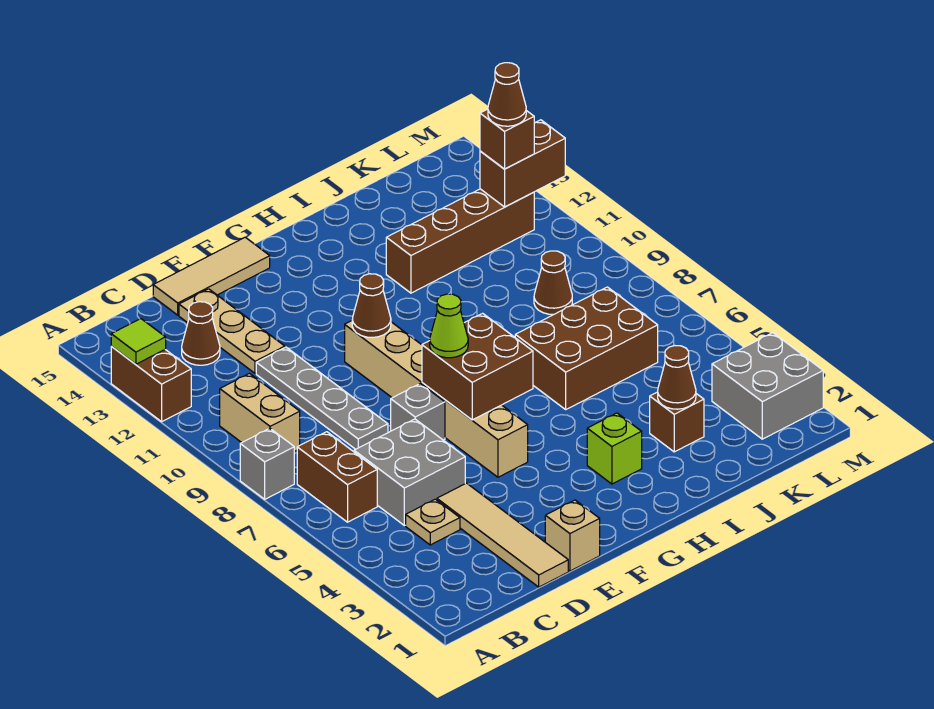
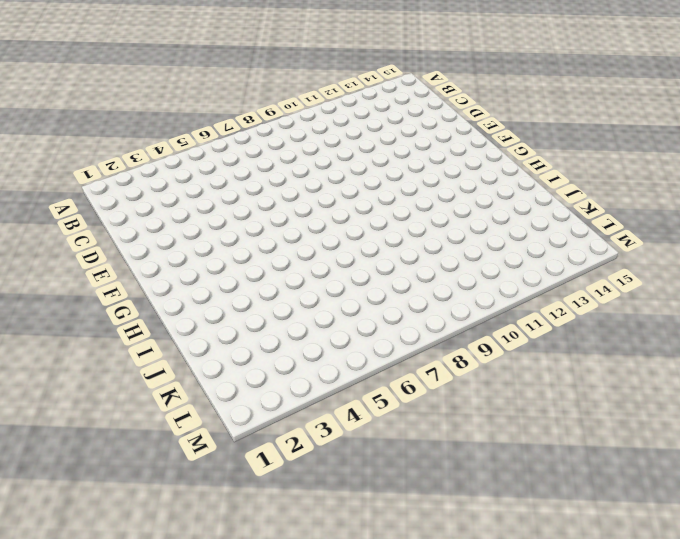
none -> grey brick A8 level 1
none -> brown brick A12:A13 level 1
none -> brown brick B6:B7 level 1

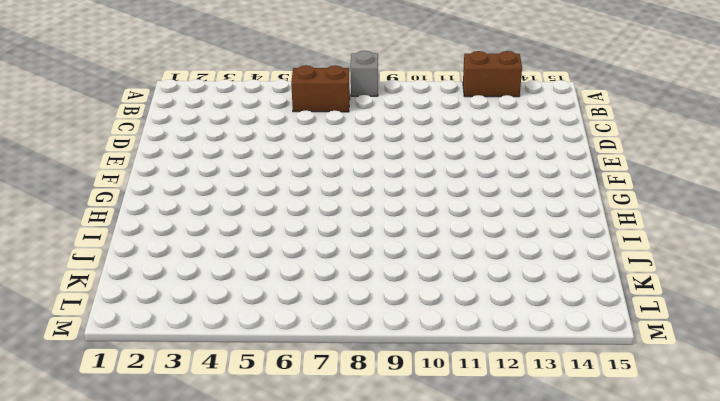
none -> tan brick B9:B10 level 1
none -> tan plate C4 level 1
none -> grey brick C5:D6 level 1

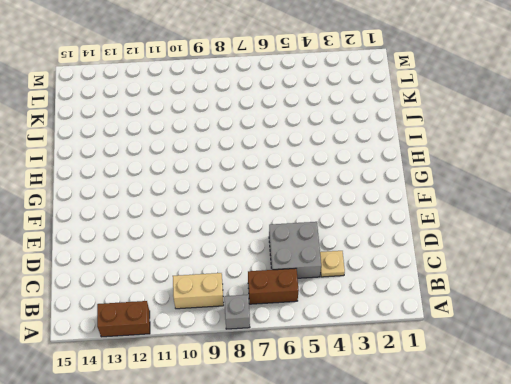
none -> brown cone C13 level 1
none -> tan tile D1:D4 level 1
none -> grey plate D8:D11 level 1

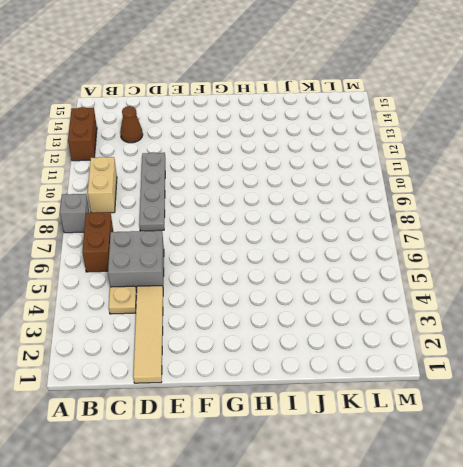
none -> tan plate D12:D14 level 1
none -> tan tile D15:F15 level 1
none -> tan brick E1 level 1

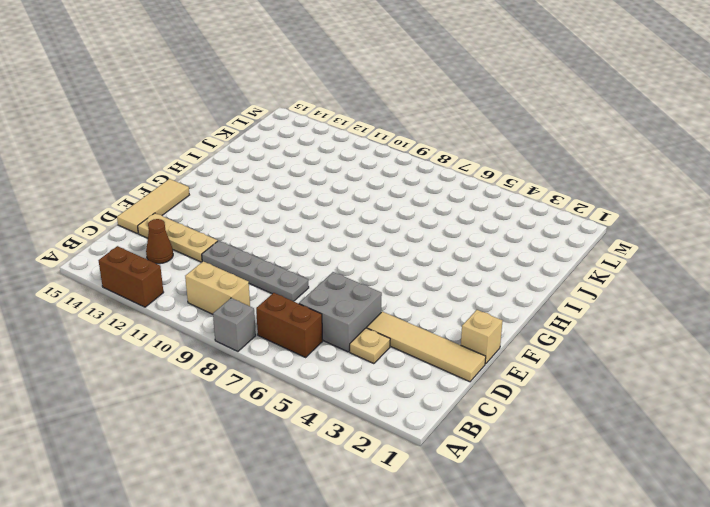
none -> grey brick E7 level 1
none -> tan brick F5:F10 level 1
none -> lime brick H3 level 1

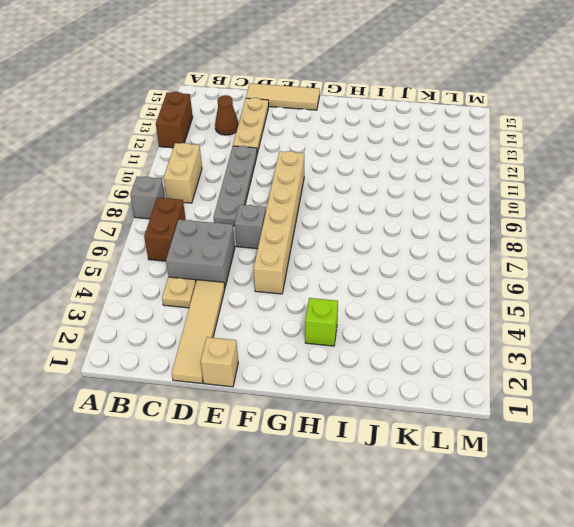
none -> brown brick I6:K7 level 1
none -> brown brick I12:L12 level 1
none -> brown brick J3 level 1

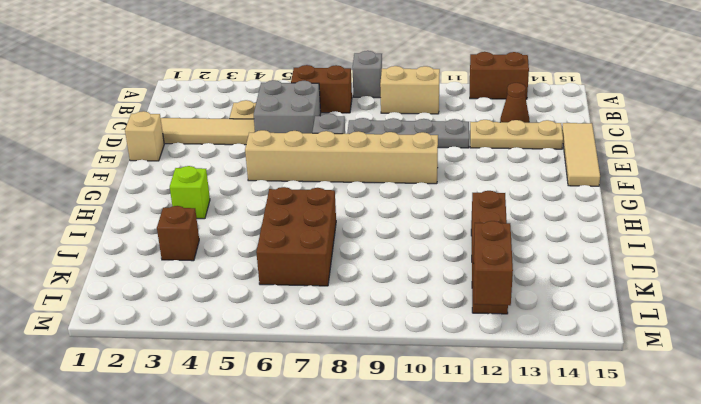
none -> brown cone K9 level 1
none -> grey brick L2:M3 level 1
none -> lime tile A13 level 2

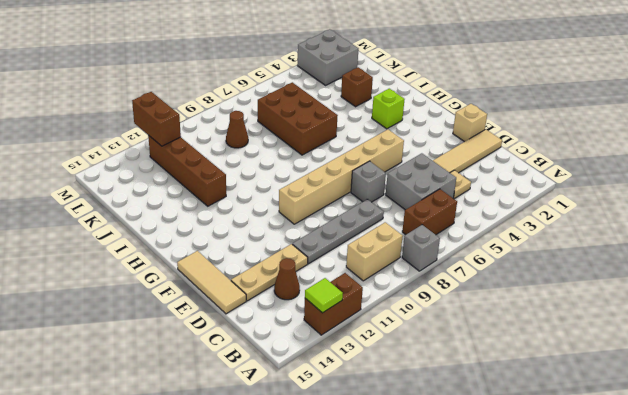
none -> brown brick F6:G7 level 2
none -> brown cone F10 level 2
none -> brown cone J3 level 2

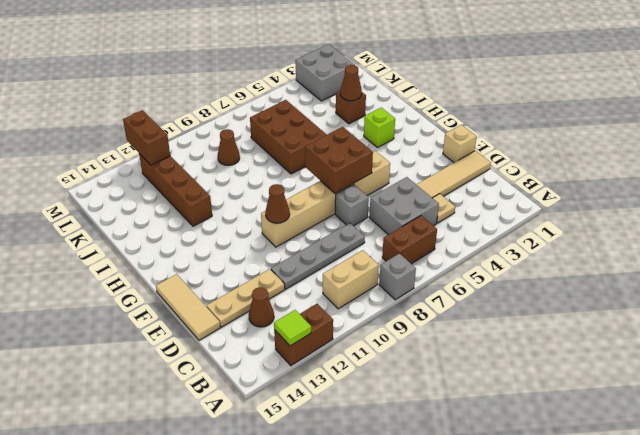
none -> lime cone F7 level 3
none -> brown brick L12 level 3
none -> brown cone L12 level 4

